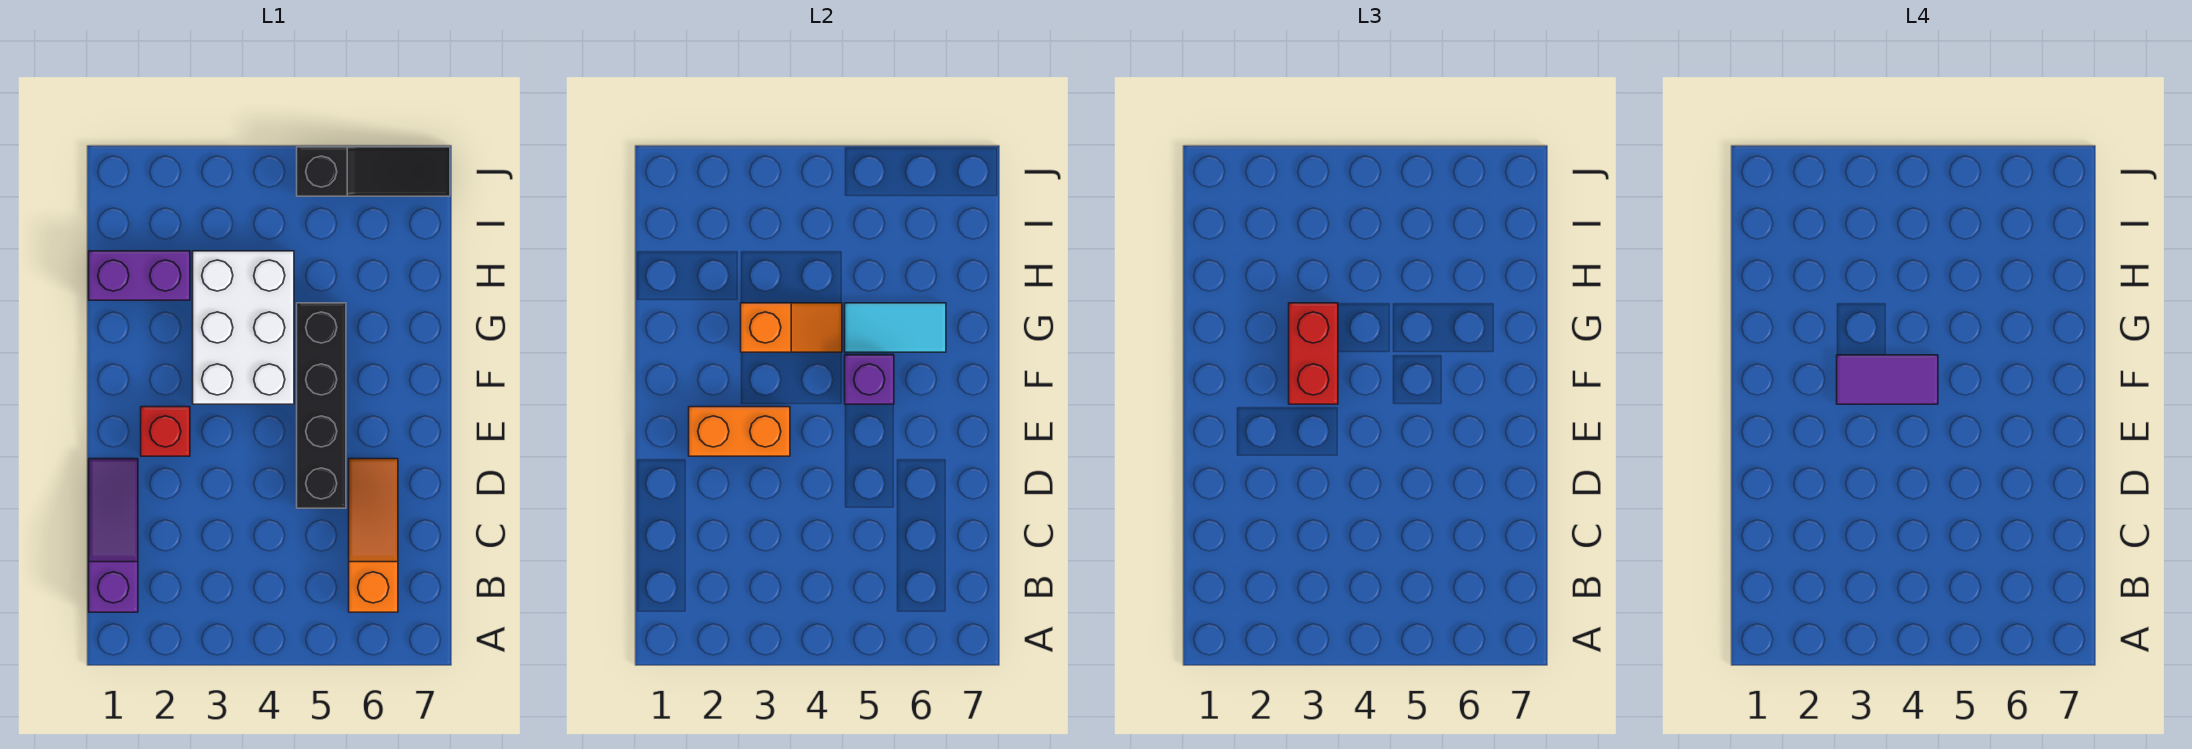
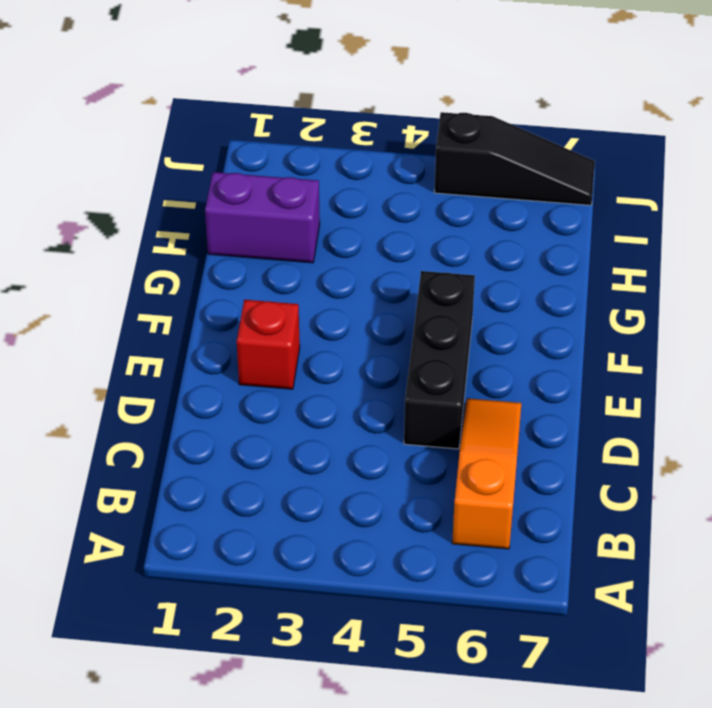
black brick D5:F5 level 1 -> black brick D5:G5 level 1
none -> purple slope B1:D1 level 1 top B
none -> white brick F3:H4 level 1
none -> orange brick E2:E3 level 2

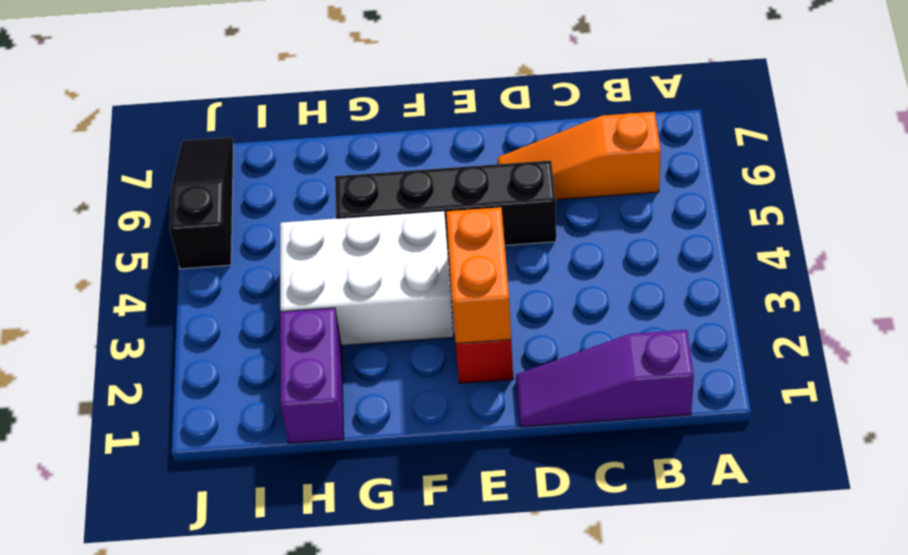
none -> purple brick F5 level 2
none -> orange slope G3:G4 level 2 top 3
none -> cyan tile G5:G6 level 2

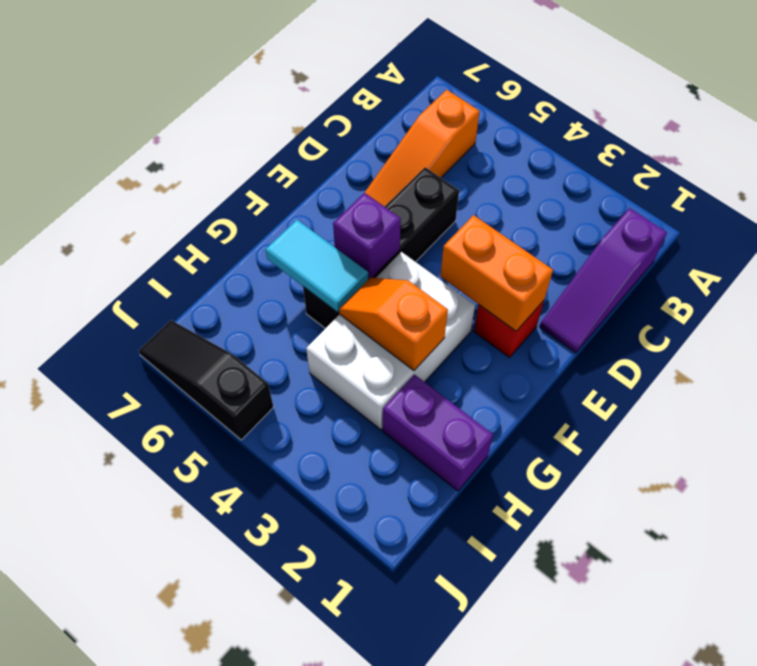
none -> red brick F3:G3 level 3
none -> purple tile F3:F4 level 4

